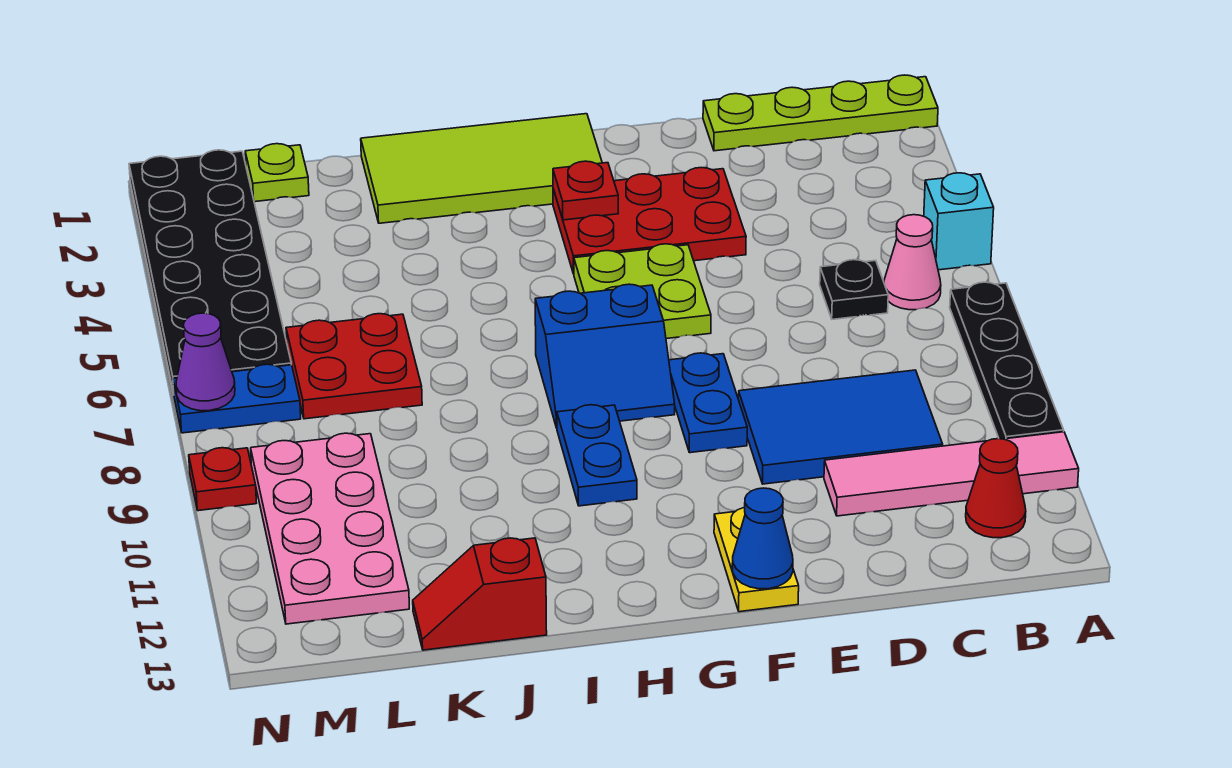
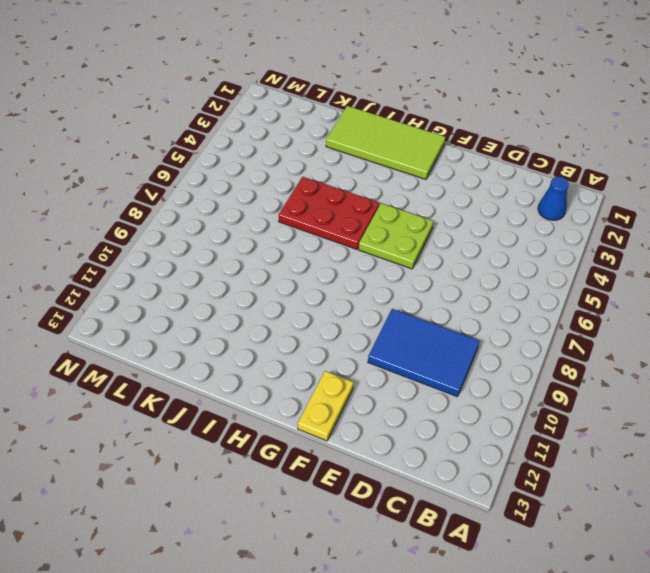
blue cone B2 level 1 -> blue cone F13 level 2
red plate H5:J6 level 1 -> red plate E3:G4 level 1
none -> lime plate A1:D1 level 1
none -> cyan brick A5 level 1
none -> black plate A7:A10 level 1

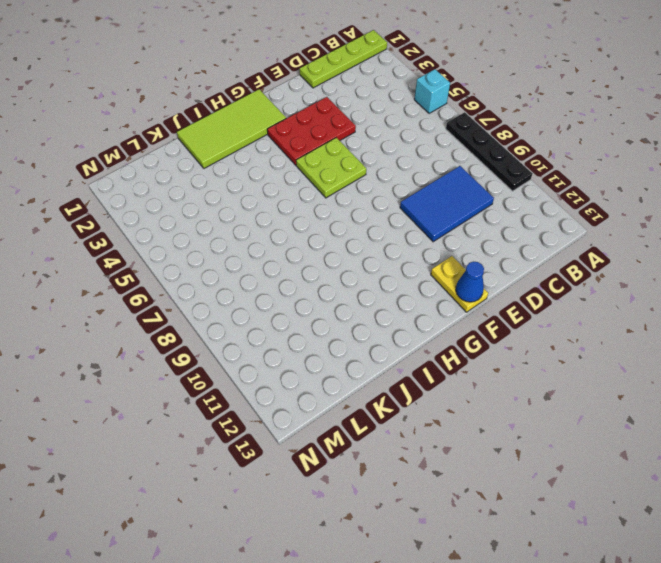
none -> pink tile A11:D11 level 1
none -> pink cone B6 level 1
none -> red cone B12 level 1

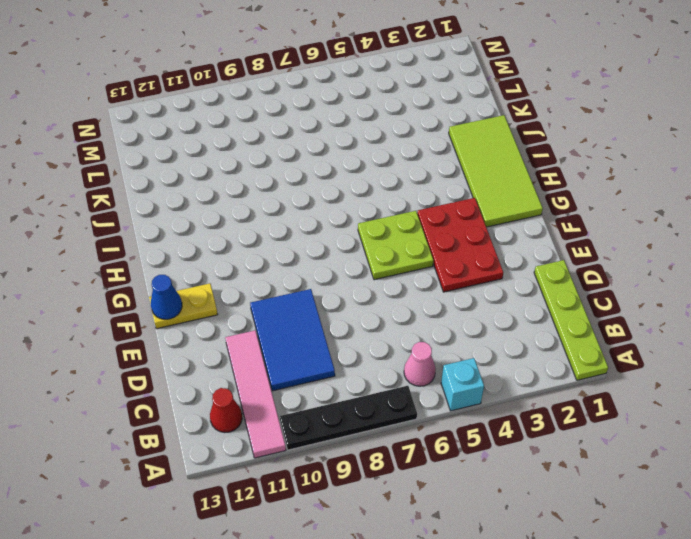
none -> black plate C6 level 1
none -> blue plate F8:F9 level 1
none -> blue slope G7:H8 level 1 top 7

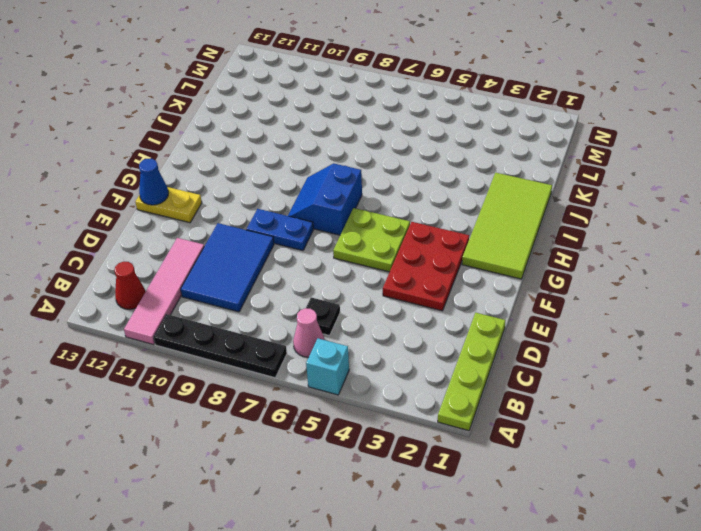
none -> blue plate H9:H10 level 1
none -> red slope J13:K13 level 1 top J
none -> red plate K6:L7 level 1

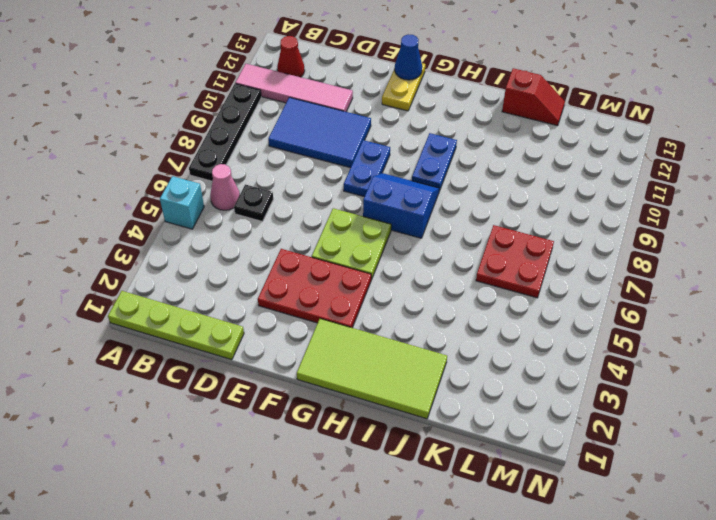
none -> lime plate L1 level 1
none -> pink plate L9:M12 level 1
none -> black plate M1:N6 level 1

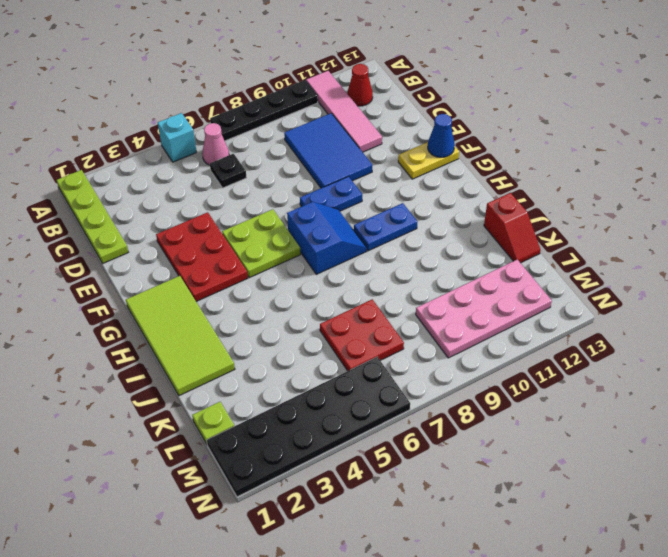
none -> blue plate M7:N7 level 1
none -> red plate N9 level 1
none -> red plate G3 level 2

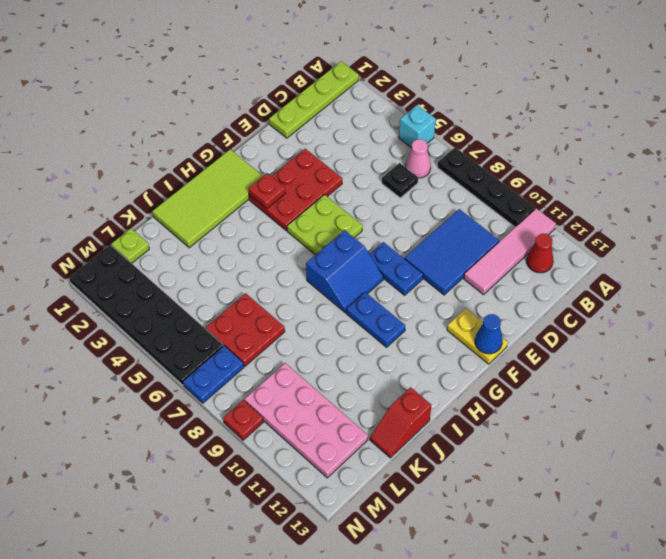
none -> purple cone N7 level 2

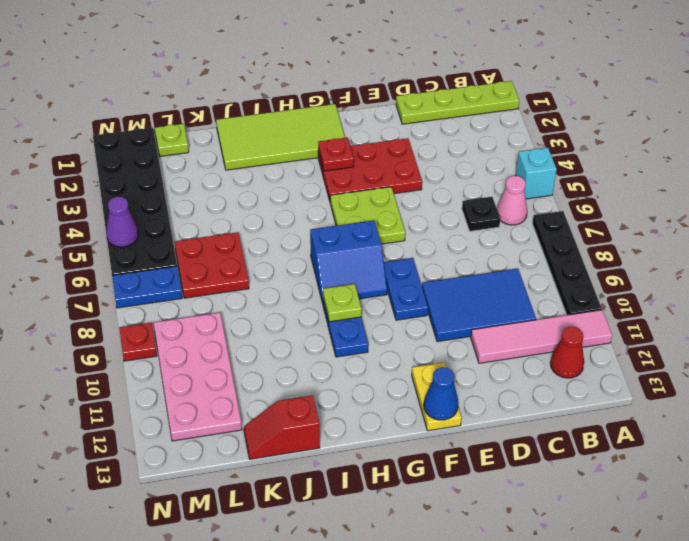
lime plate H9 level 2 -> none
purple cone N5 level 2 -> purple cone N7 level 2

